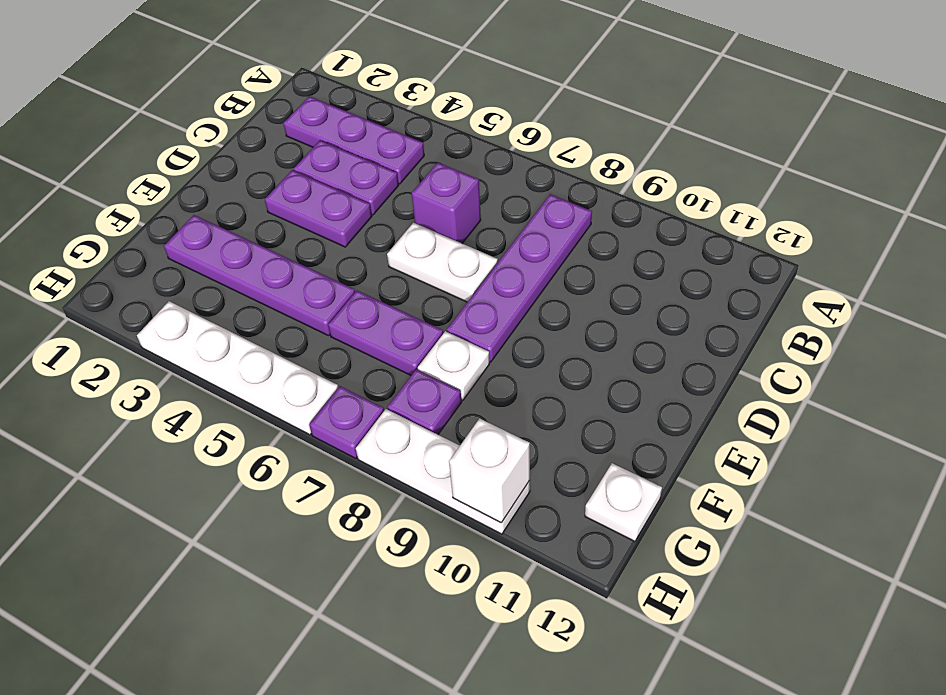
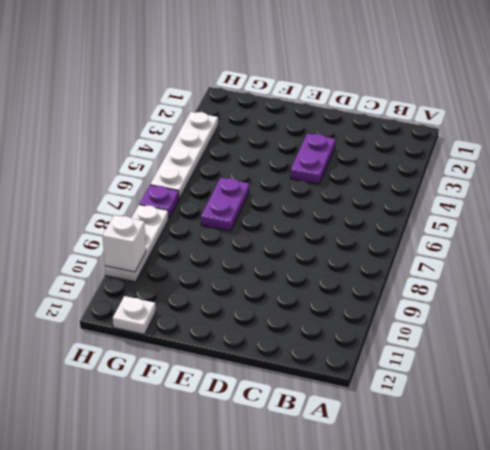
none -> purple plate B2:B4 level 1
none -> purple plate B8:E8 level 1
none -> purple plate C3:C4 level 1

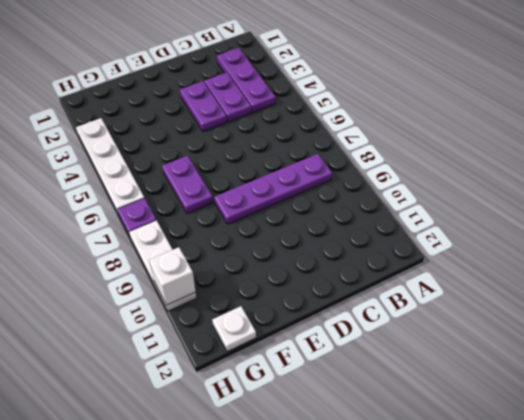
none -> purple brick C6 level 1
none -> white plate D6:D7 level 1
none -> purple plate F2:F5 level 1

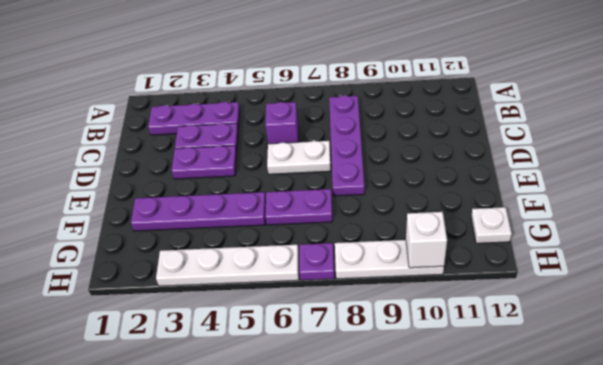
none -> white plate F8 level 1
none -> purple plate G8 level 1

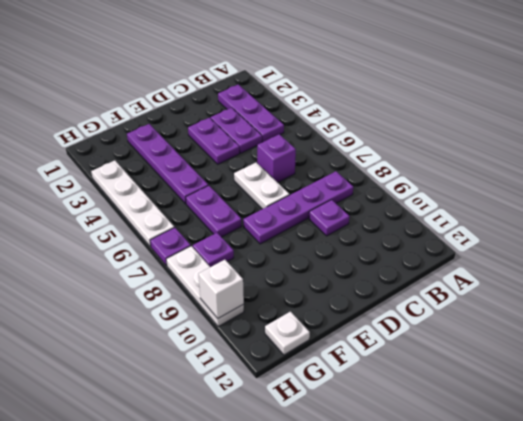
purple plate C9 level 1 -> none
none -> white plate F8 level 1

